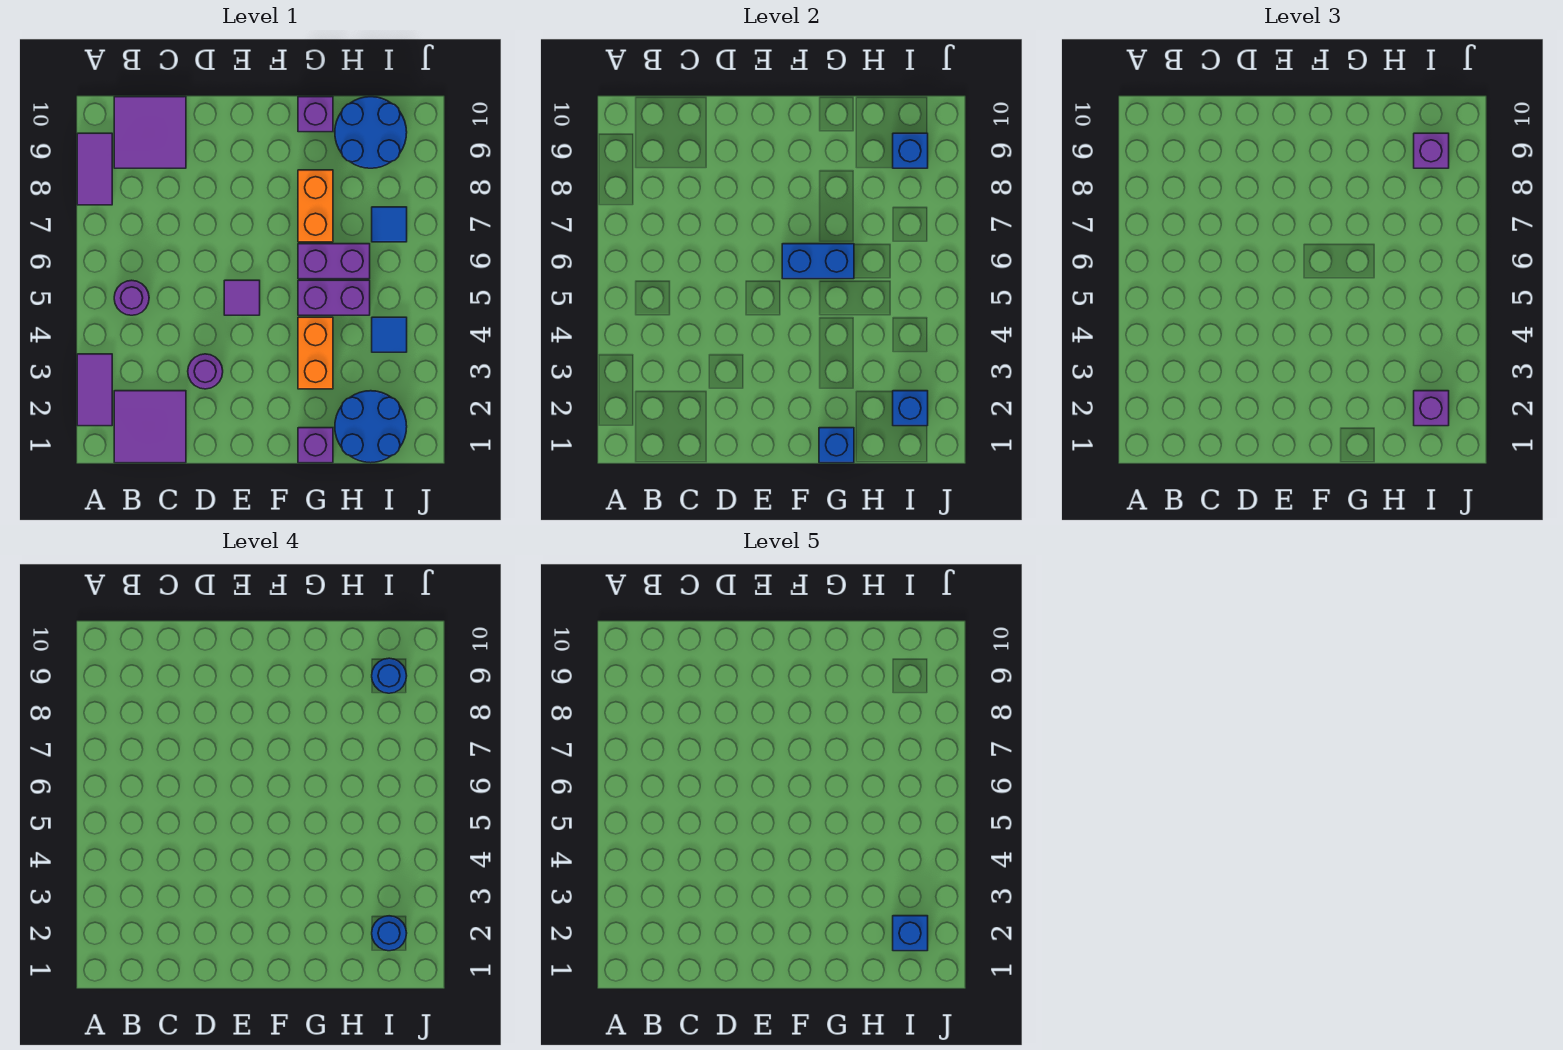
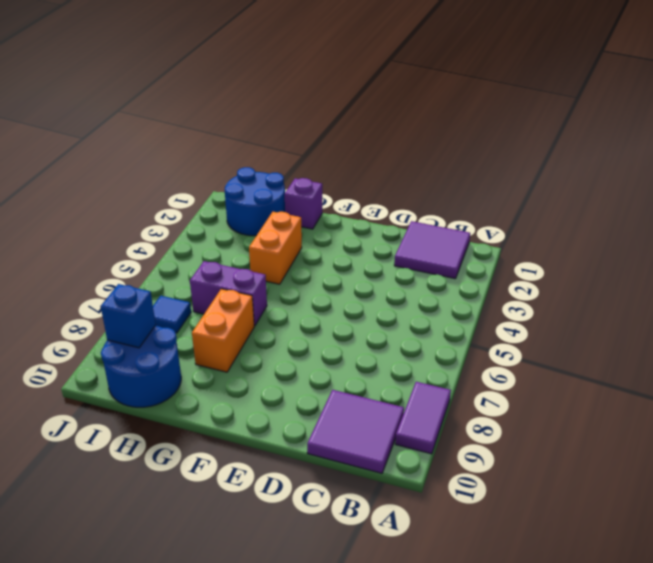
none -> purple tile A2:A3 level 1
none -> purple round brick B5 level 1
none -> purple round brick D3 level 1

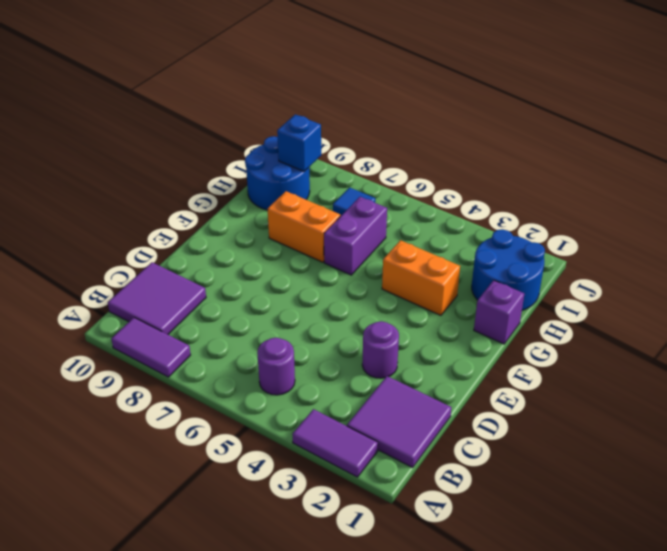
none -> purple tile E5 level 1
none -> purple brick G5:H5 level 1
none -> purple brick G10 level 1

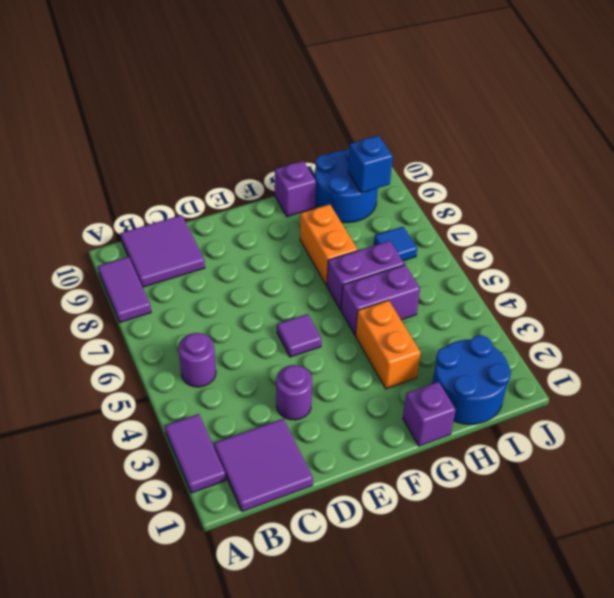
none -> blue tile I4 level 1
none -> blue brick F6:G6 level 2
none -> blue brick G1 level 2

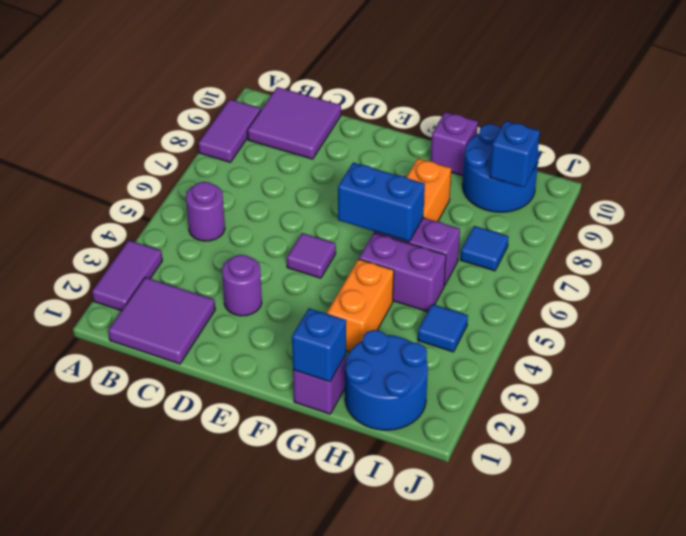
none -> blue brick I2 level 2
none -> purple brick I2 level 3
none -> purple brick I9 level 3

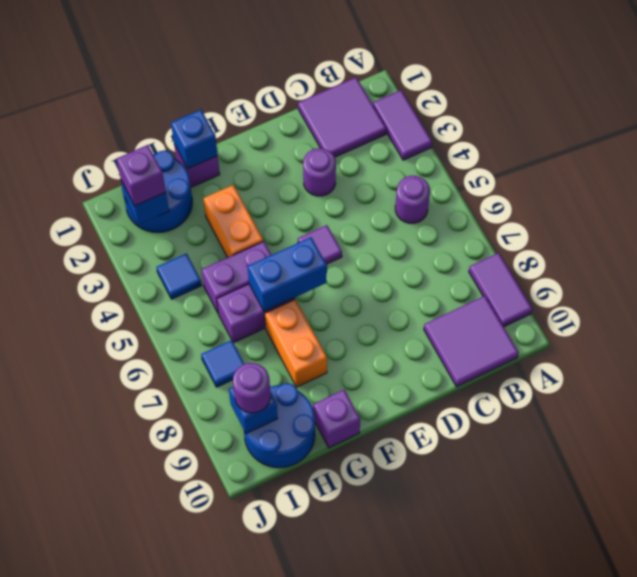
purple round brick I9 level 3 -> purple brick I9 level 3
none -> blue round brick I2 level 4
none -> blue round brick I9 level 4
none -> blue brick I2 level 5

